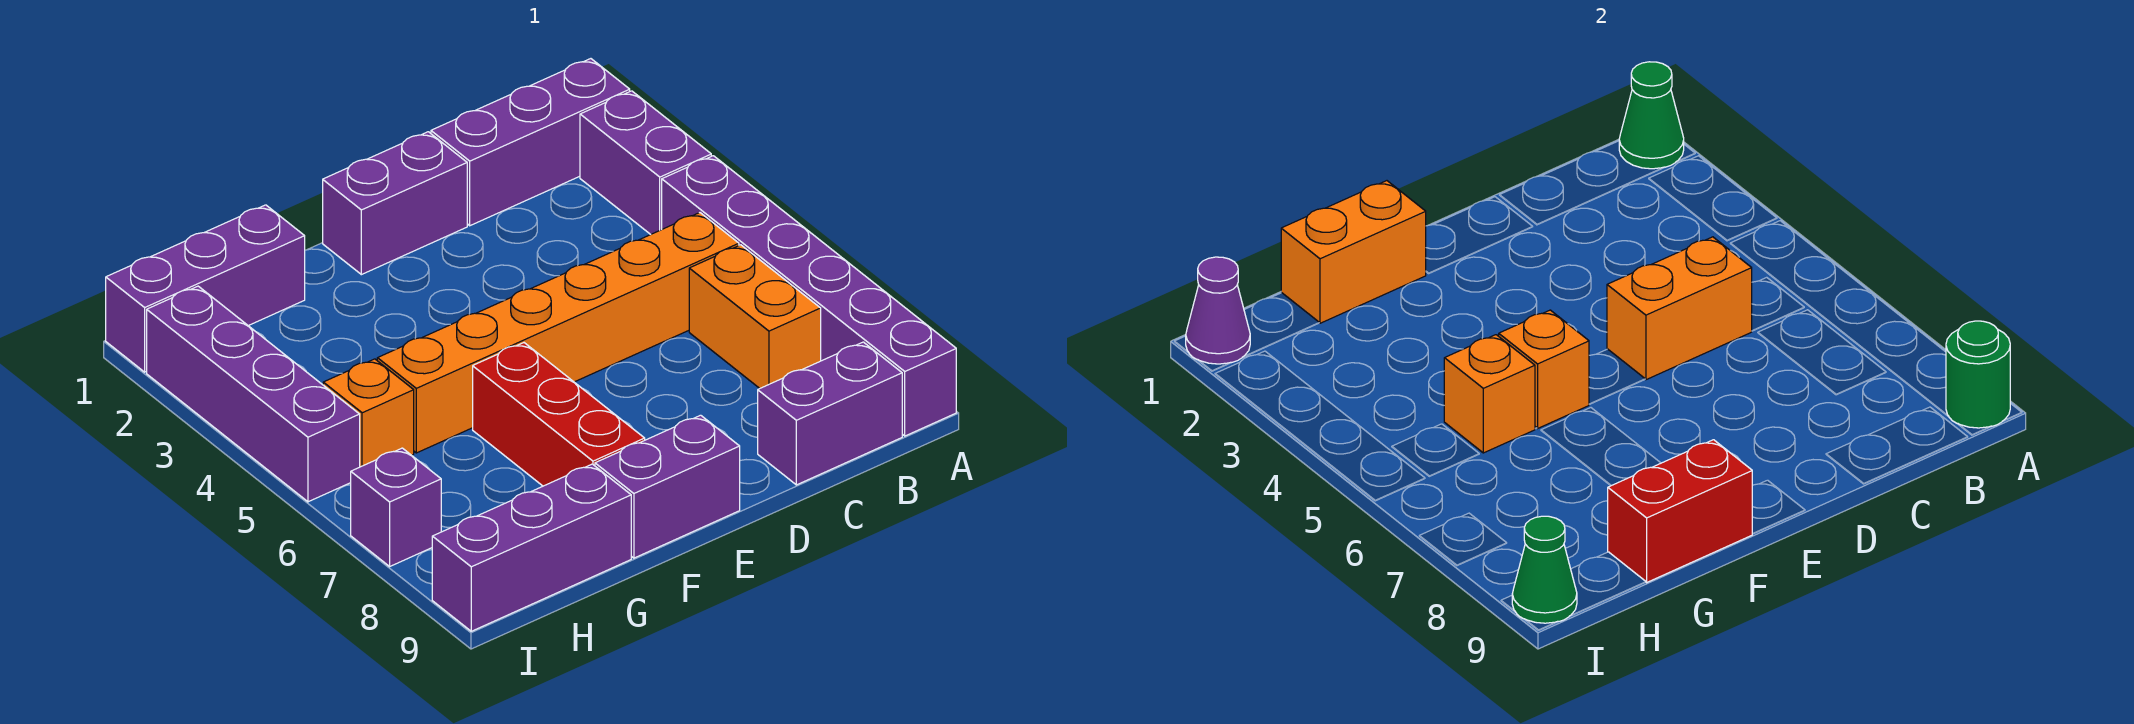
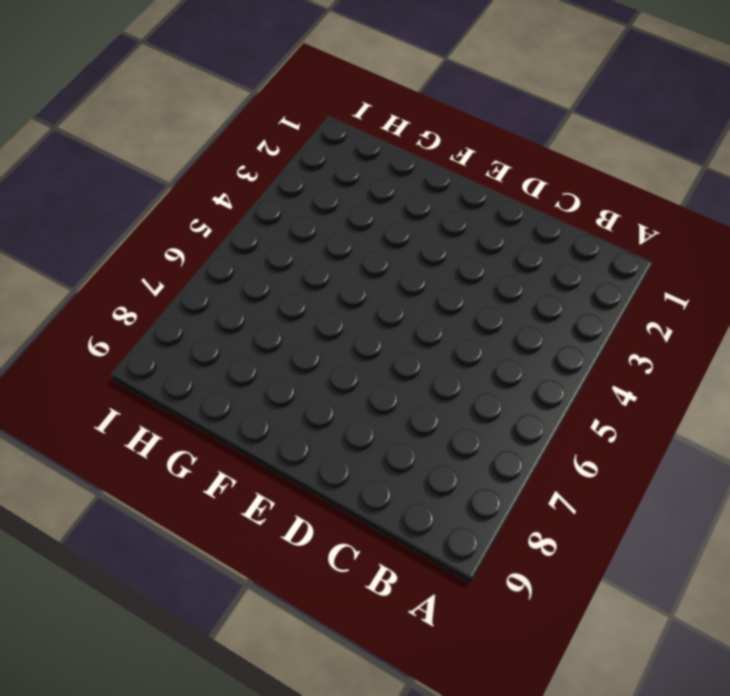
none -> purple brick A1:C1 level 1
none -> purple brick A2:A3 level 1
none -> purple brick A4:A9 level 1

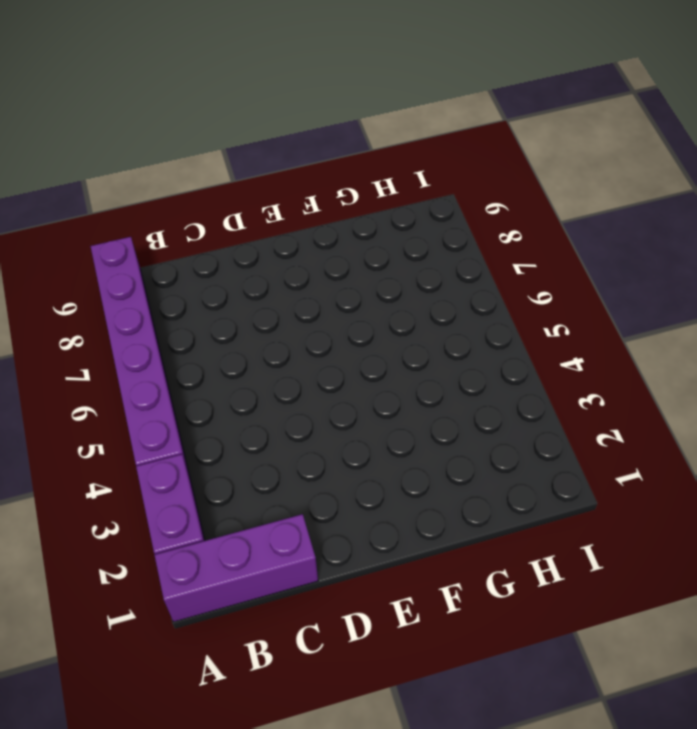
none -> orange brick B5:G5 level 1
none -> orange brick B6:B7 level 1
none -> purple brick B9:C9 level 1

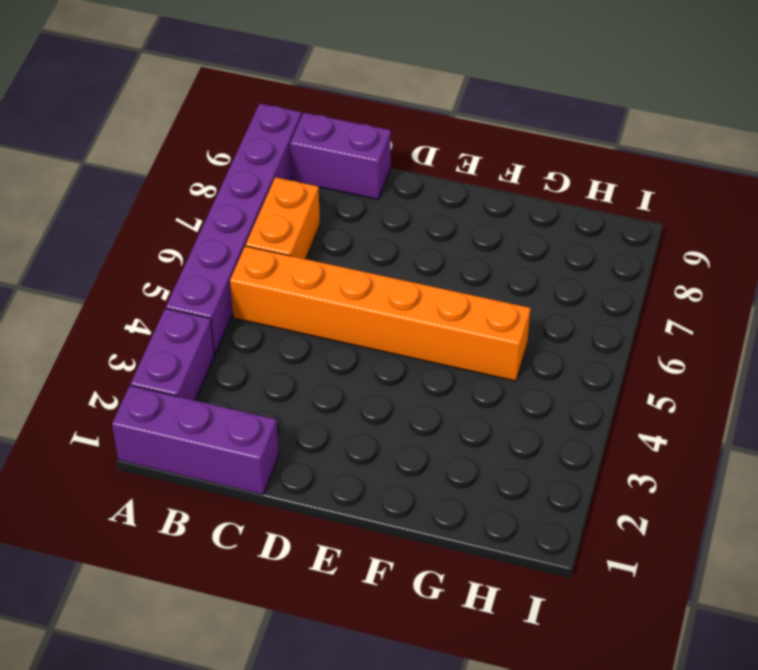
none -> purple brick D1:E1 level 1
none -> purple brick E9:F9 level 1
none -> red brick F6:F8 level 1

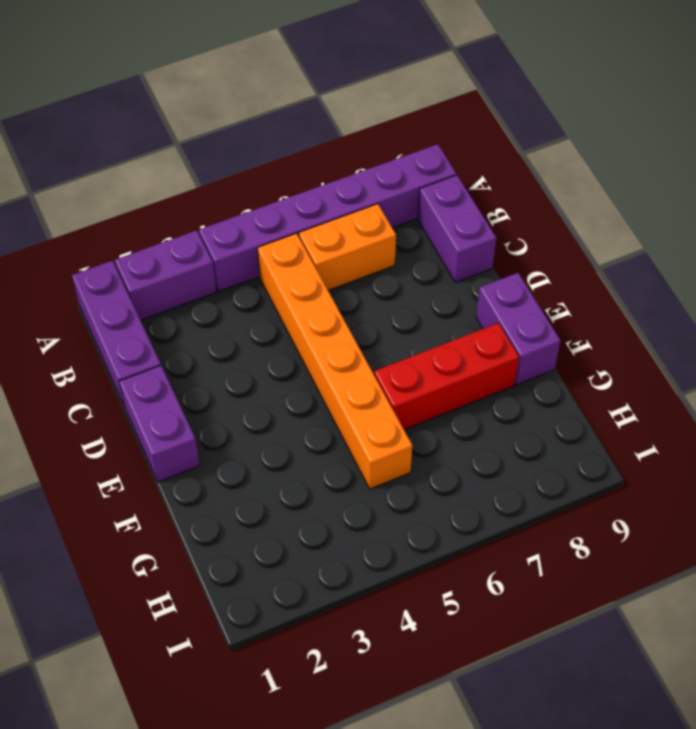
none -> purple brick G1:I1 level 1
none -> purple brick G9:I9 level 1
none -> orange brick H5 level 1

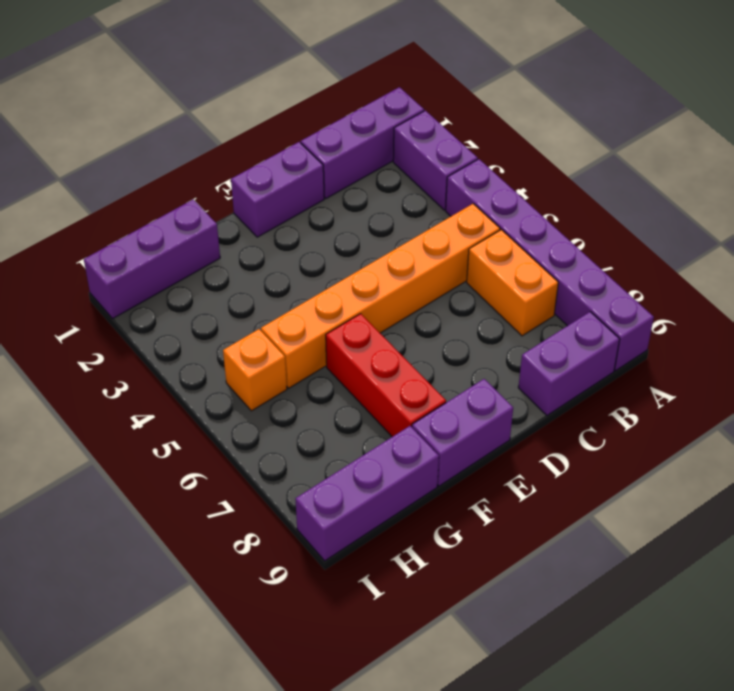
none -> purple brick I2:I5 level 1
none -> purple brick I7 level 1
none -> green cone A1 level 2

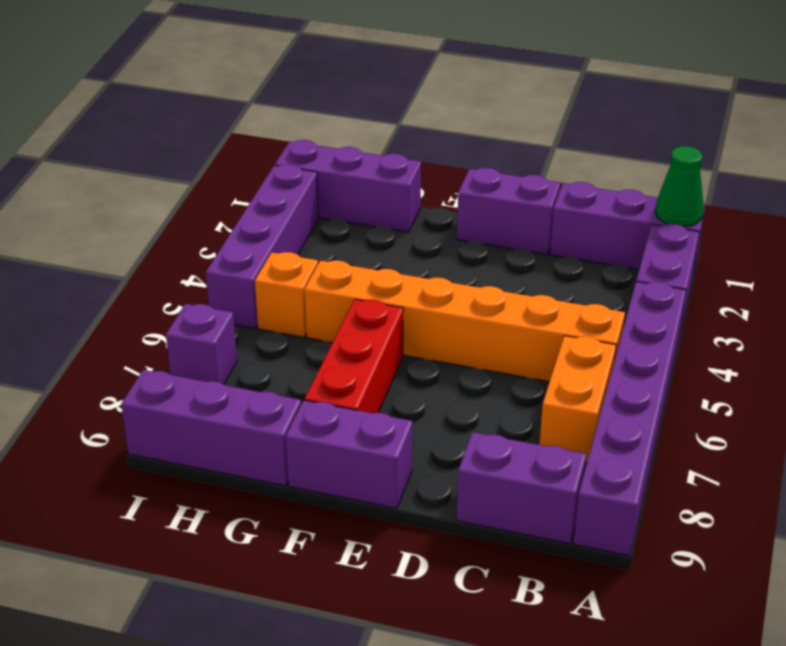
none -> green round brick A9 level 2
none -> orange brick C5:D5 level 2
none -> orange brick F1:G1 level 2

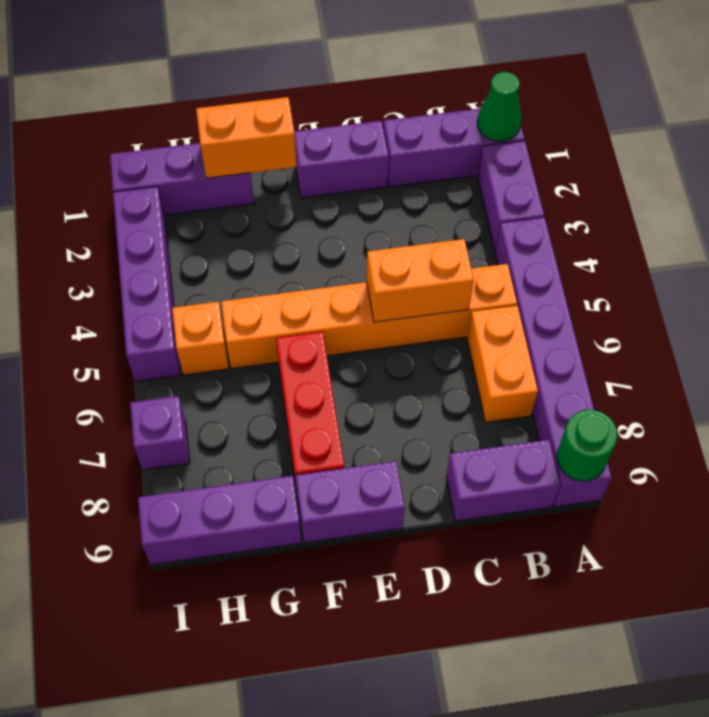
none -> orange brick F5 level 2
none -> red brick F9:G9 level 2
none -> orange brick G5 level 2

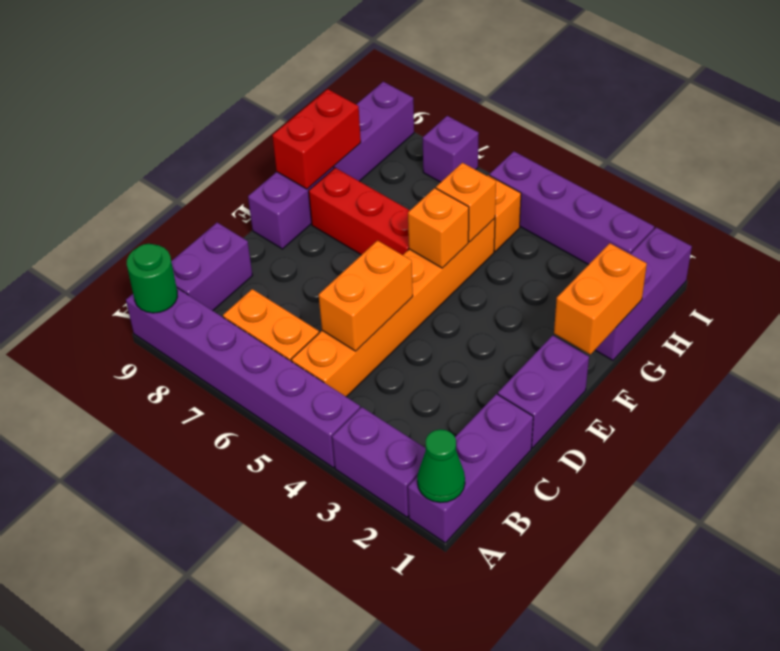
none -> purple cone I1 level 2
none -> green cone I9 level 2

